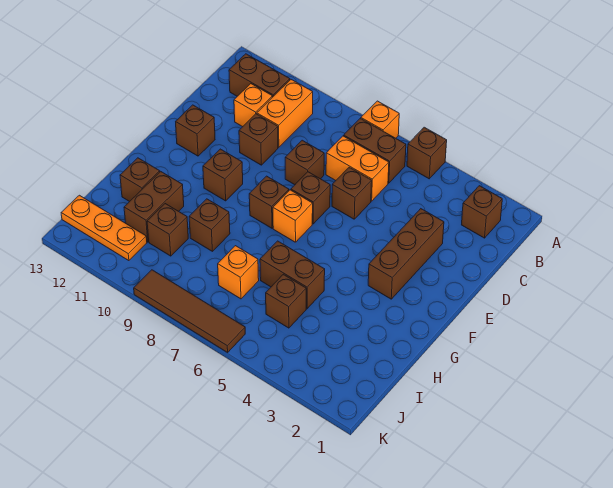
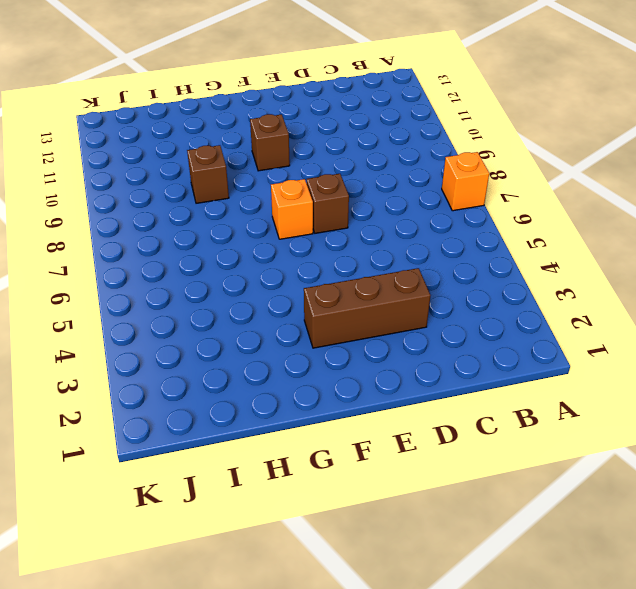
none -> brown brick A5 level 1
none -> brown brick B2 level 1
none -> brown brick B6:B7 level 1

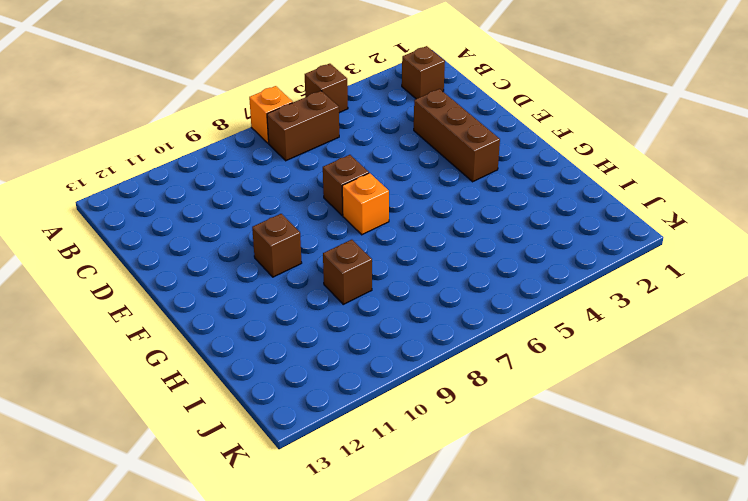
none -> orange brick B10:C10 level 1
none -> brown brick B11:B12 level 1
none -> orange brick C6:C7 level 1

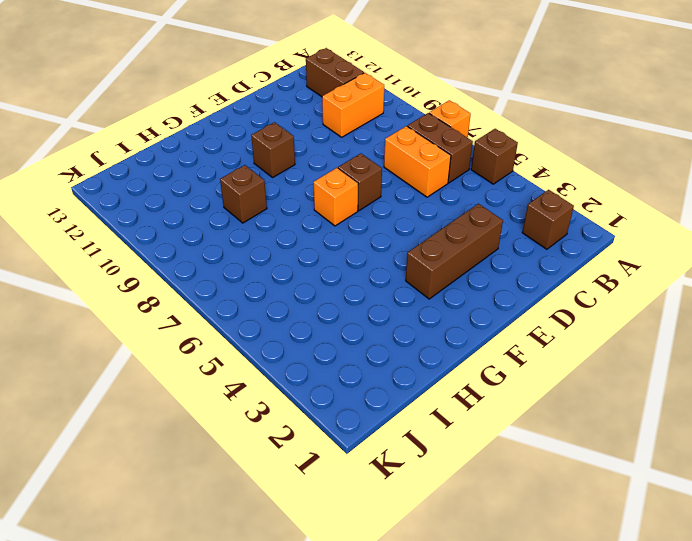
none -> orange brick C11 level 1
none -> brown brick D6 level 1
none -> brown brick D8 level 1

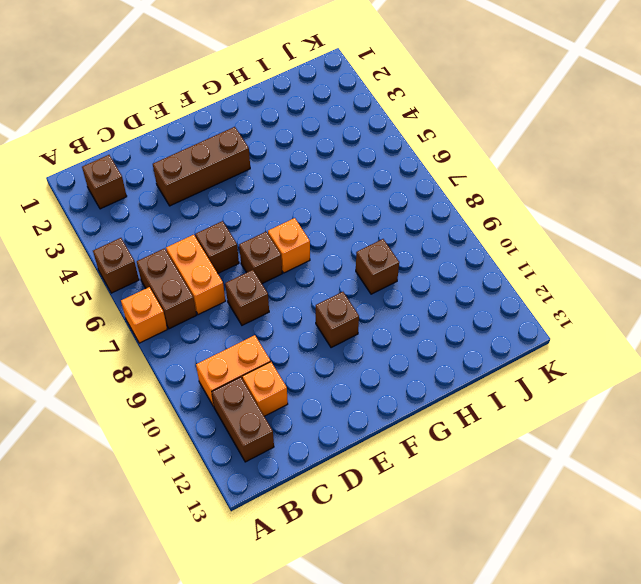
none -> brown brick D10 level 1
none -> brown brick E12 level 1
none -> brown brick F8 level 1

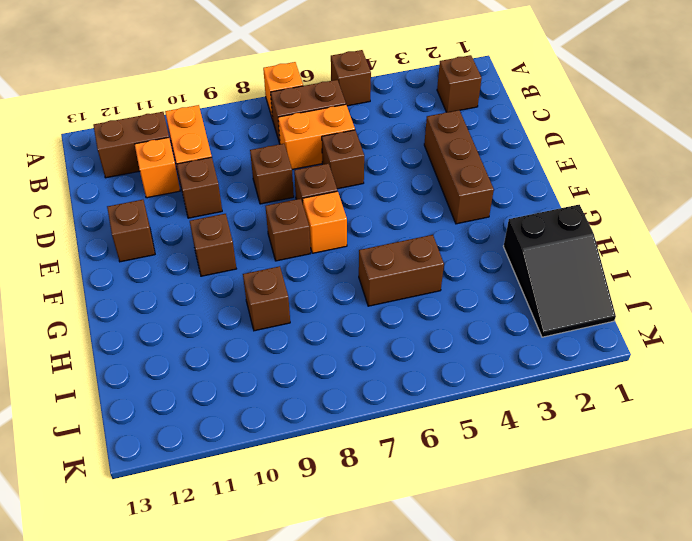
black slope H1:J2 level 1 top H -> none
none -> brown brick H11:I11 level 1
none -> brown brick H12 level 1
none -> brown brick I5 level 1

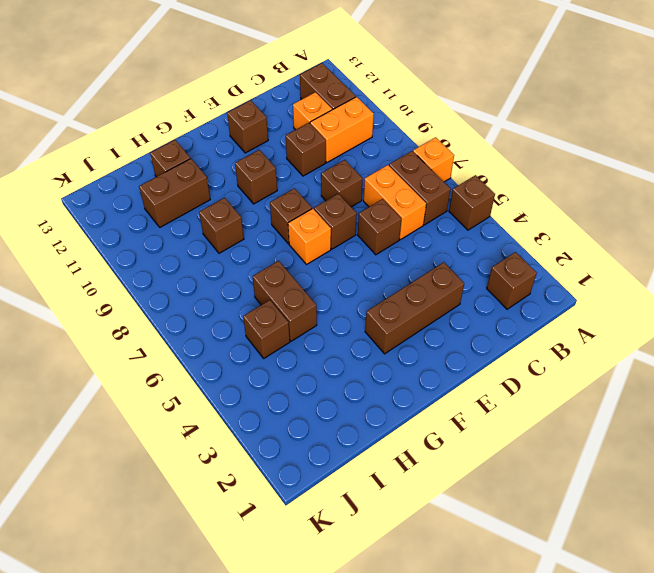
none -> orange brick I7 level 1
none -> brown brick I10 level 1
none -> orange plate J11:J13 level 1

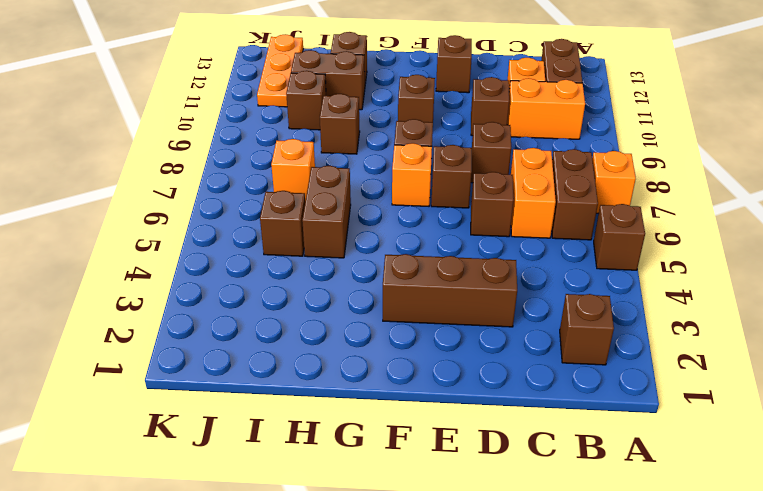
none -> brown tile K6:K9 level 1

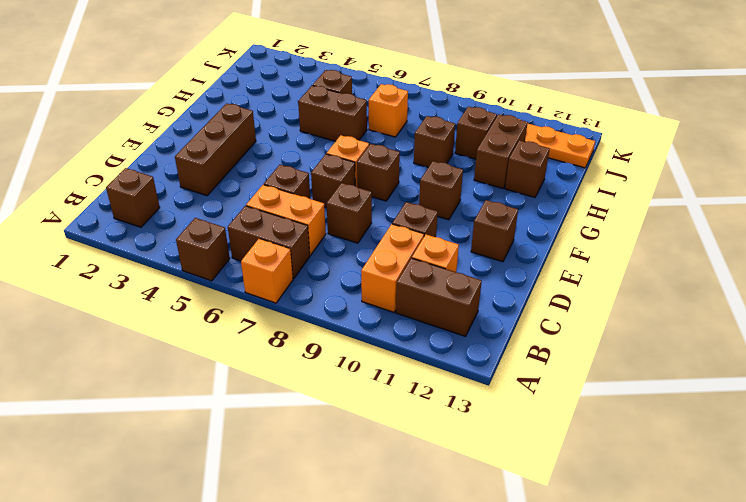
none -> brown tile K6:K9 level 1

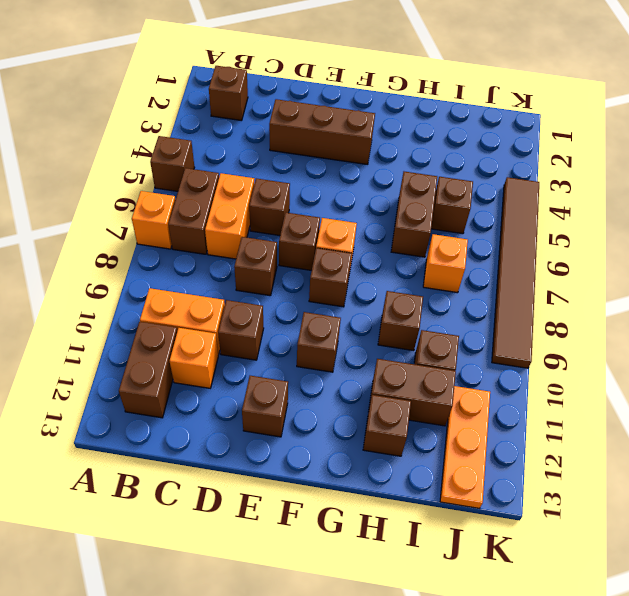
brown tile K4:K9 level 1 -> brown tile K6:K9 level 1

